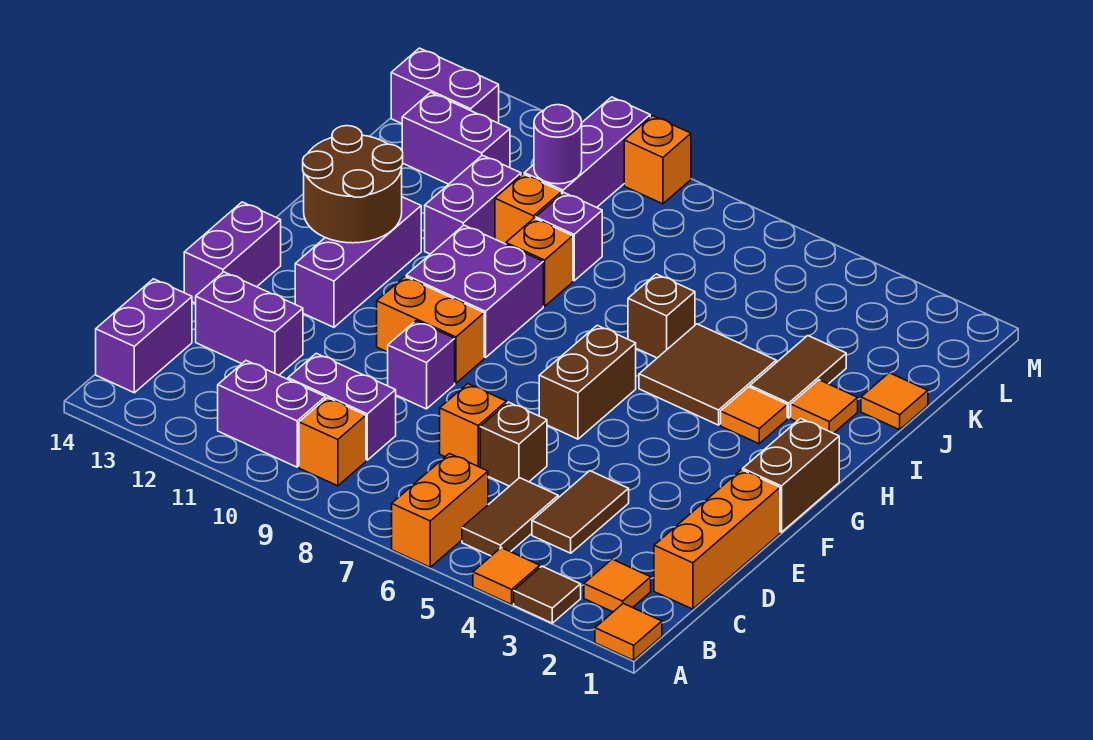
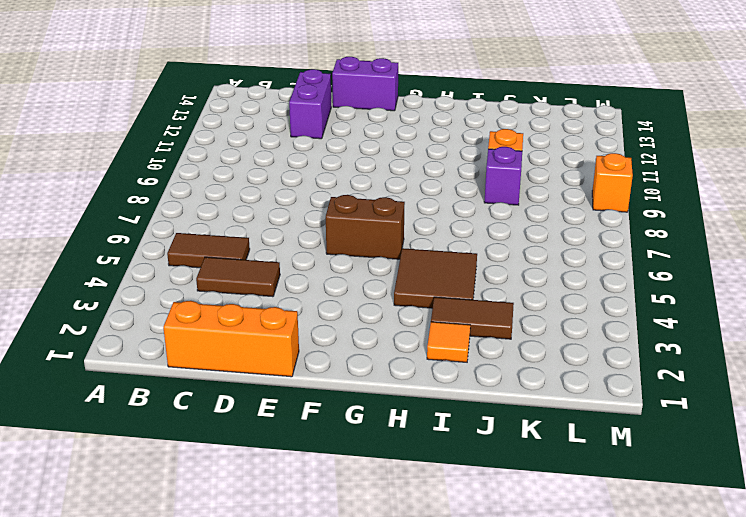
none -> orange tile A1 level 1
none -> brown tile A3 level 1
none -> orange tile A4 level 1
none -> orange brick A6:B6 level 1

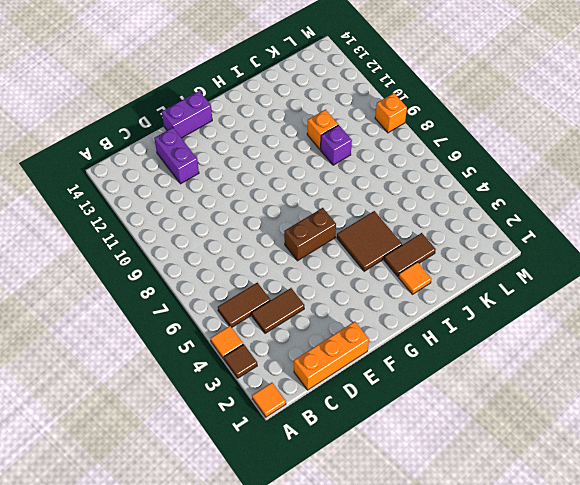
none -> orange brick A6:B6 level 1
none -> orange tile B2 level 1
none -> orange brick B9 level 1
none -> purple brick B10:B11 level 1

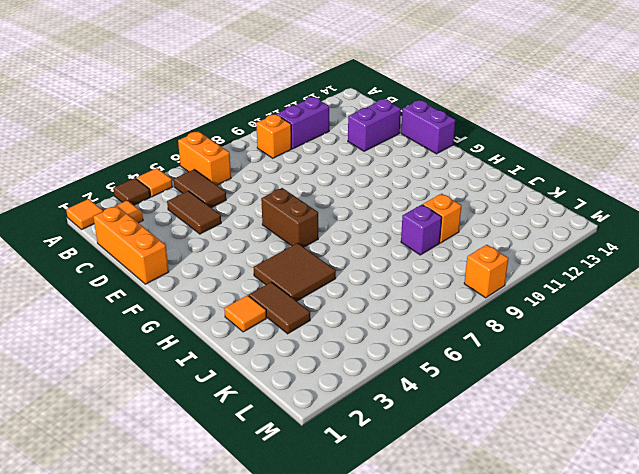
none -> purple brick B14:C14 level 1
none -> purple brick C9:C10 level 1
none -> brown brick D6 level 1
none -> orange brick D7 level 1

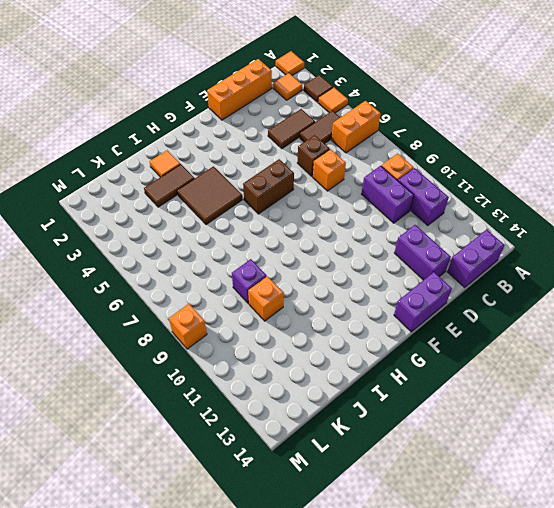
none -> purple brick E9 level 1
none -> brown brick F1:G1 level 1
none -> orange brick F9:F10 level 1
none -> purple brick F12:H12 level 1

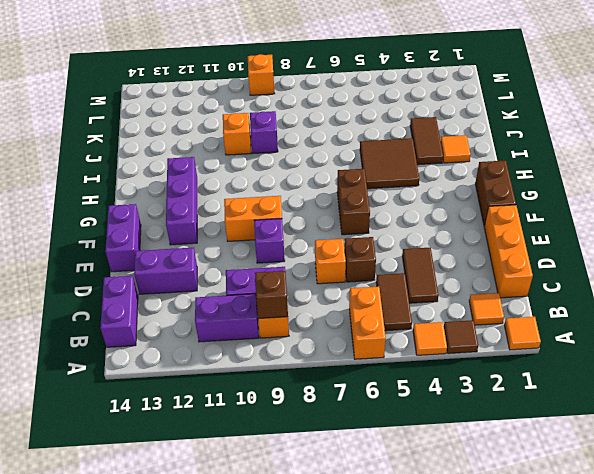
brown brick B9 level 2 -> brown brick I6 level 1
none -> purple brick G9:H10 level 1
none -> orange tile H3 level 1
none -> orange brick I9 level 1
none -> purple brick I11:J11 level 1

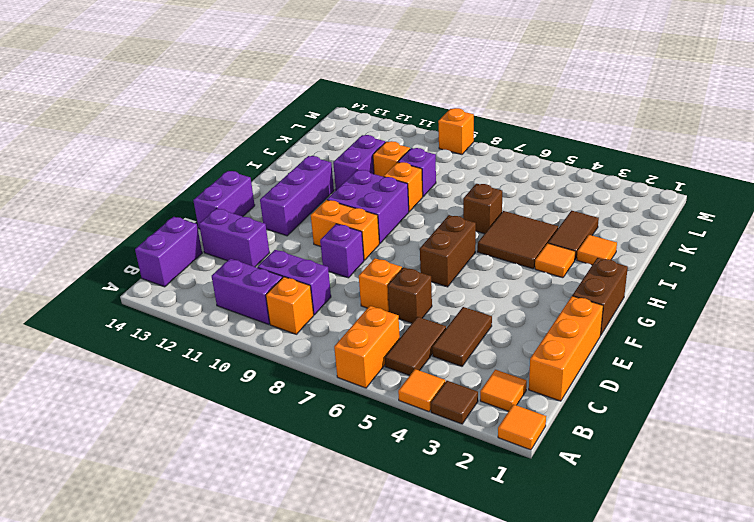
none -> orange tile J1 level 1
none -> purple brick K10:M10 level 1
none -> purple brick K12:K13 level 1
none -> purple brick L13:L14 level 1

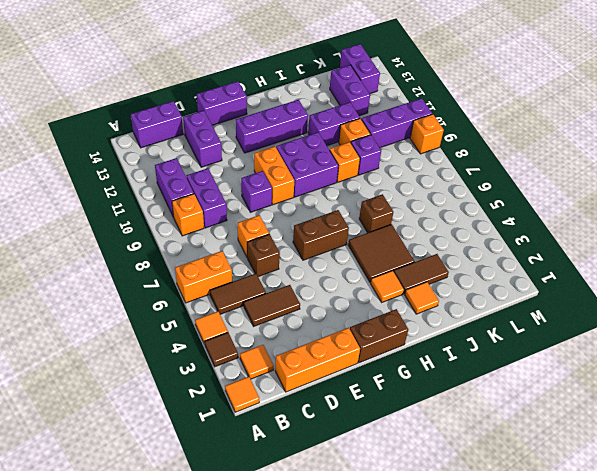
none -> orange tile J1 level 1
none -> brown round brick G12:H13 level 2
none -> purple round brick K10 level 2

